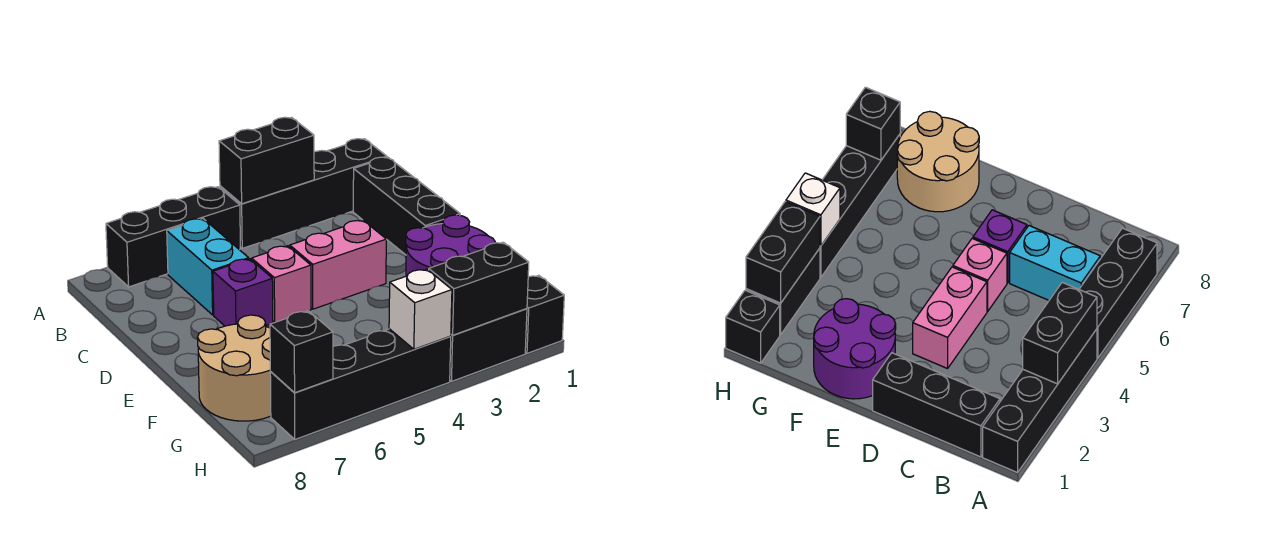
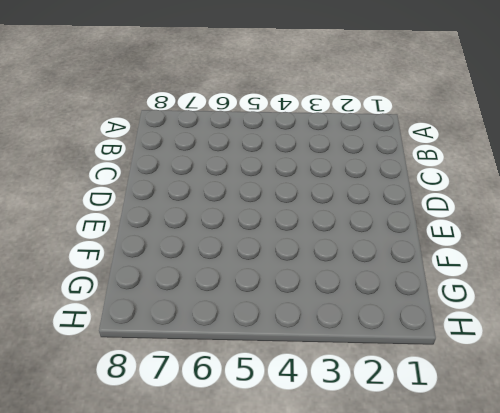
none -> black brick A1:A4 level 1
none -> black brick A5:A7 level 1
none -> black brick B1:D1 level 1

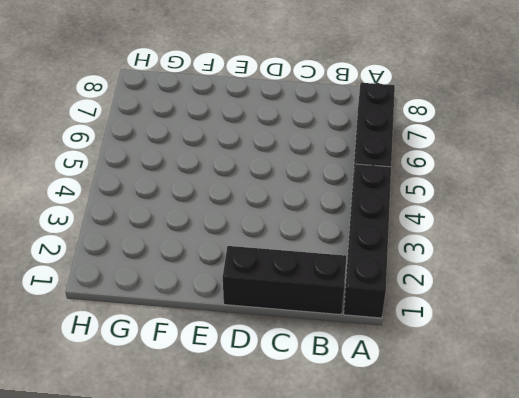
none -> cyan brick B6:C6 level 1
none -> pink brick D3:D4 level 1
none -> pink brick D5 level 1

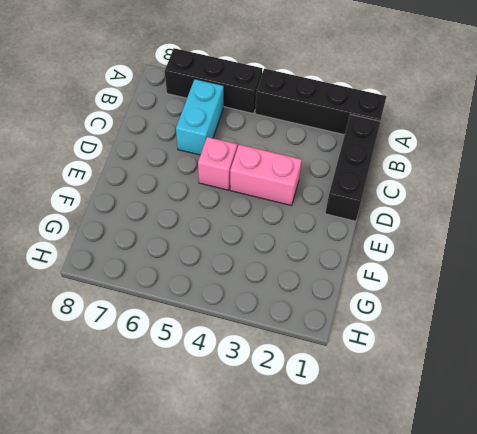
none -> purple brick D6 level 1
none -> purple round brick E1:F2 level 1
none -> tan round brick F7:G8 level 1

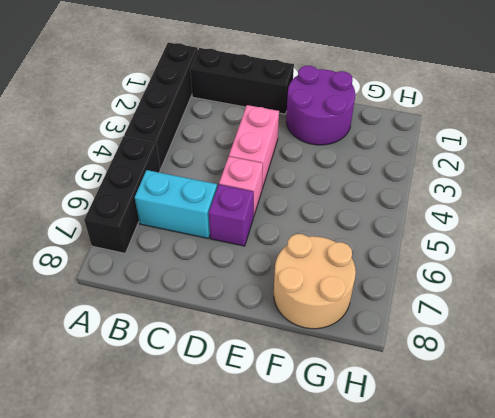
none -> black brick H1 level 1
none -> black brick H2:H3 level 1
none -> black brick H4:H7 level 1

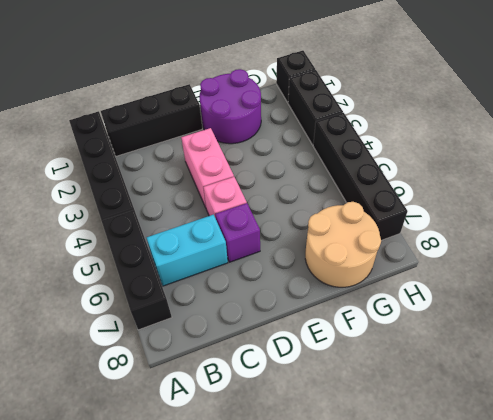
none -> black brick A3:A4 level 2
none -> black brick H2:H3 level 2
none -> white brick H4 level 2

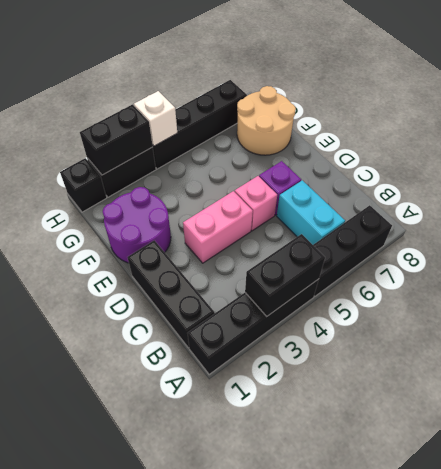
none -> black brick H7 level 2

